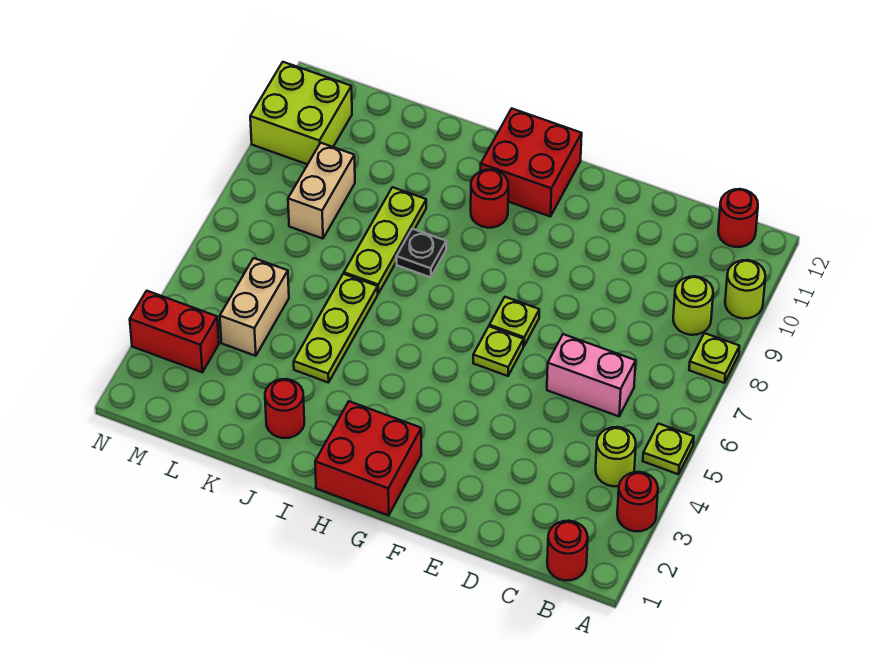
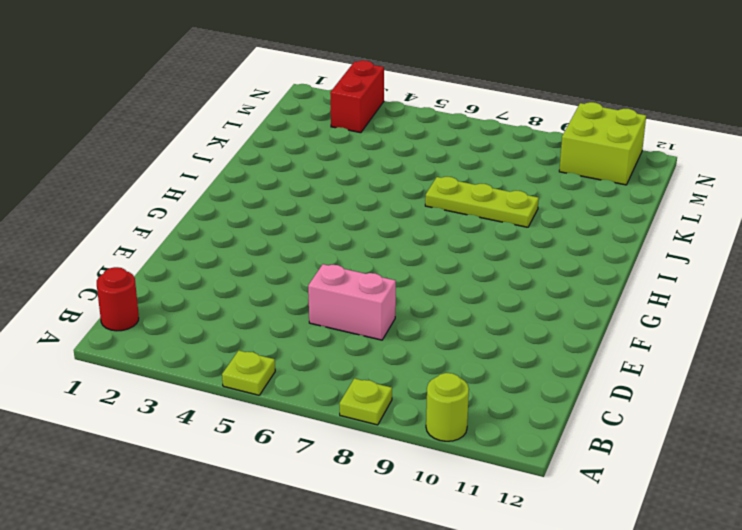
pink brick D6:D7 level 1 -> pink brick C6:D6 level 1
none -> red round brick A3 level 1
none -> lime round brick B4 level 1
none -> lime round brick B9 level 1

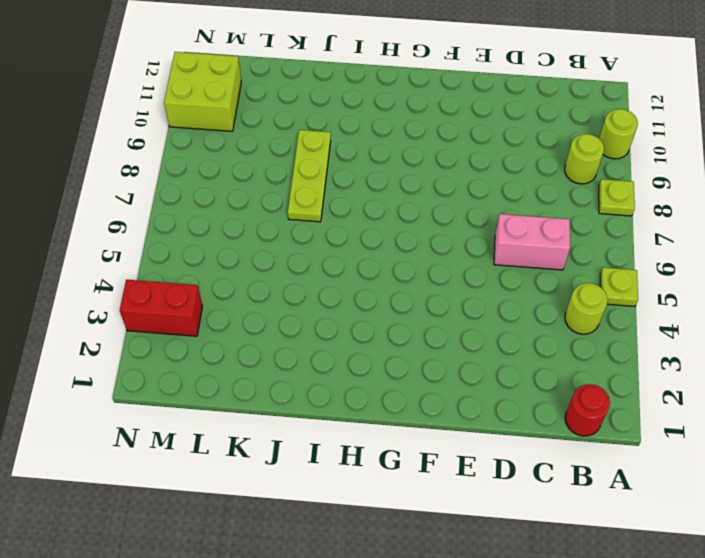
none -> red round brick A3 level 1
none -> red round brick B12 level 1
none -> lime plate F6 level 1

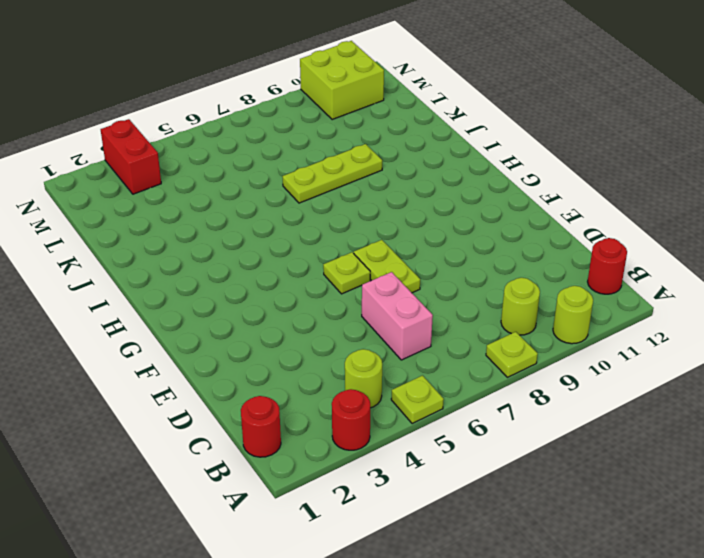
lime plate E7:F7 level 1 -> lime plate F7 level 1
none -> red brick G1:H2 level 1
none -> red brick G11:H12 level 1
none -> red round brick H10 level 1

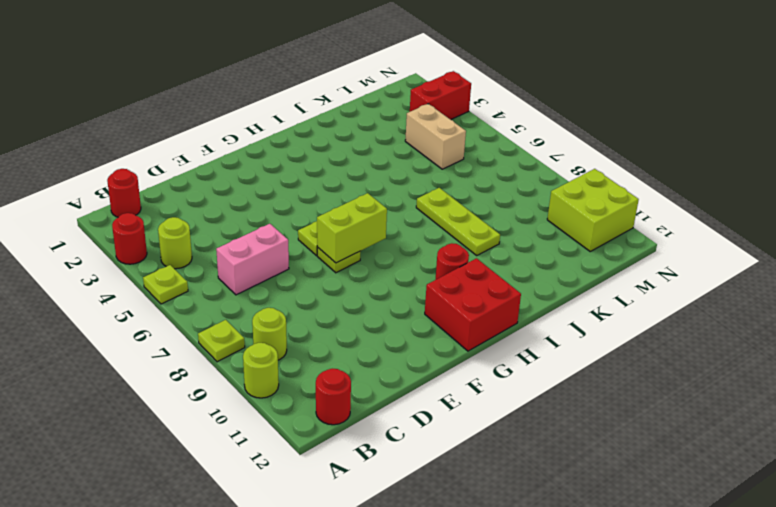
lime brick F7:G7 level 2 -> none
none -> red brick G1:H2 level 1
none -> black plate I8 level 1
none -> red round brick J2 level 1

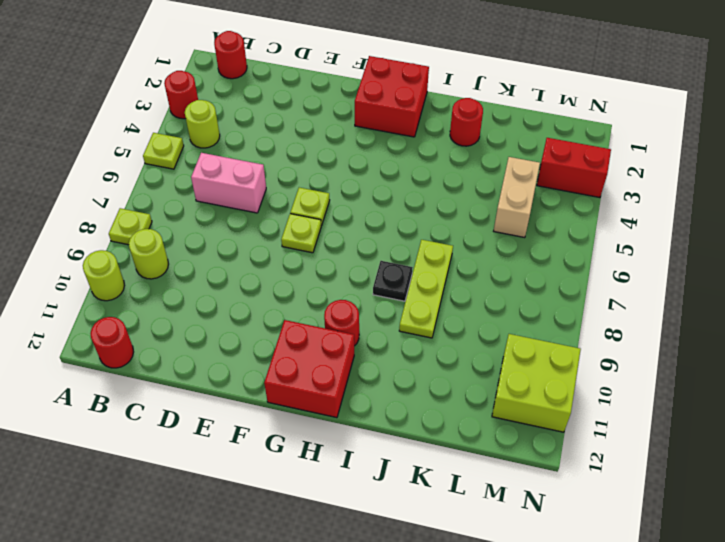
none -> lime plate J4:J6 level 1
none -> tan brick L8:L9 level 1

